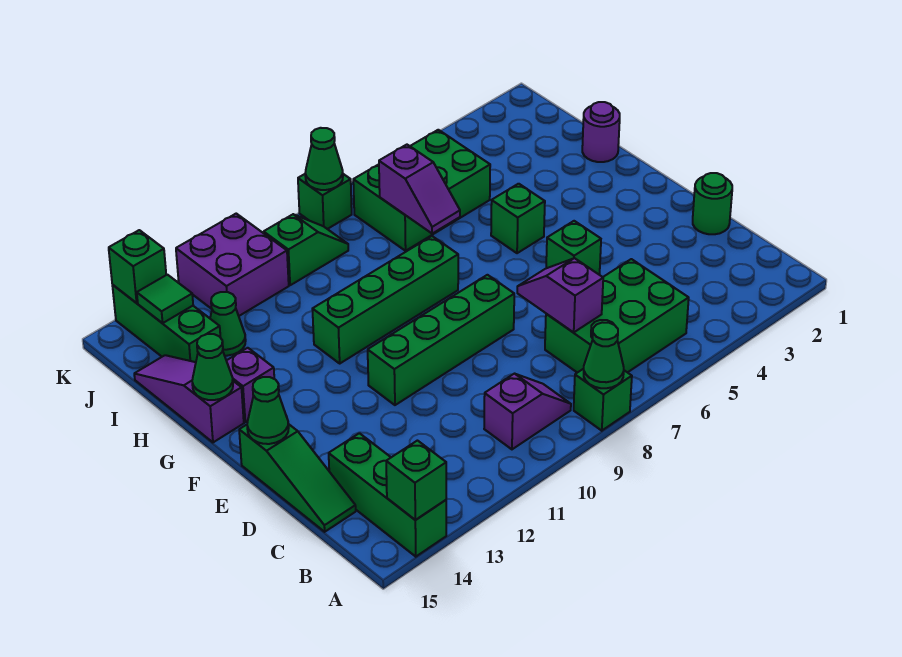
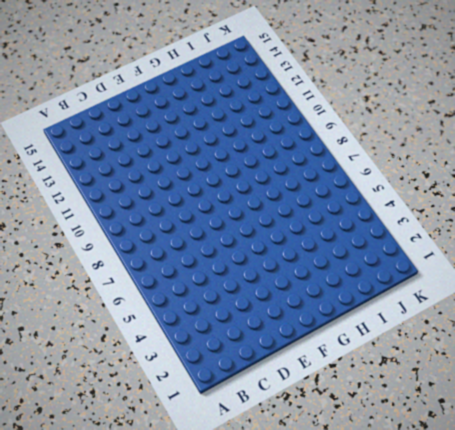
none -> green brick A8 level 1
none -> green brick A14:C14 level 1
none -> green brick B5:C7 level 1

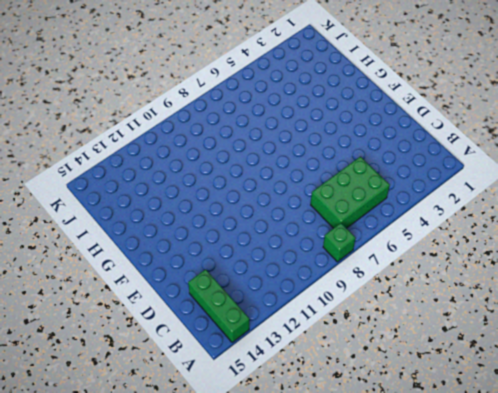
none -> purple slope B9:B10 level 1 top 10
none -> green slope C15:E15 level 1 top E
none -> green round brick D1 level 1

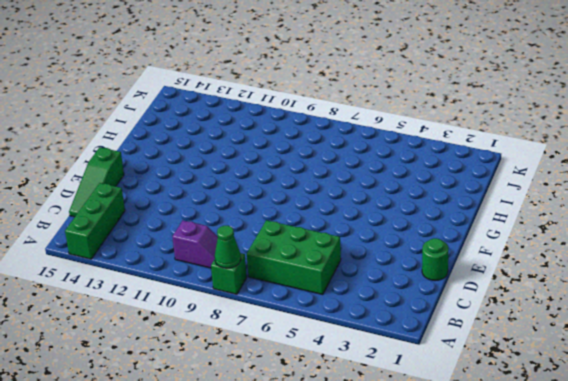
none -> green brick E5 level 1
none -> green brick E8:E11 level 1
none -> green brick G5 level 1

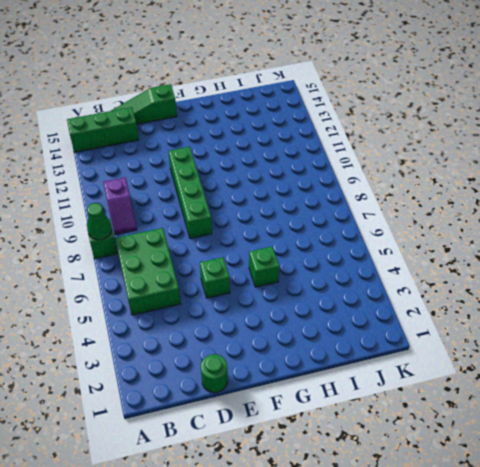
none -> green brick G8:G11 level 1
none -> purple brick G14 level 1
none -> purple slope G15:I15 level 1 top G

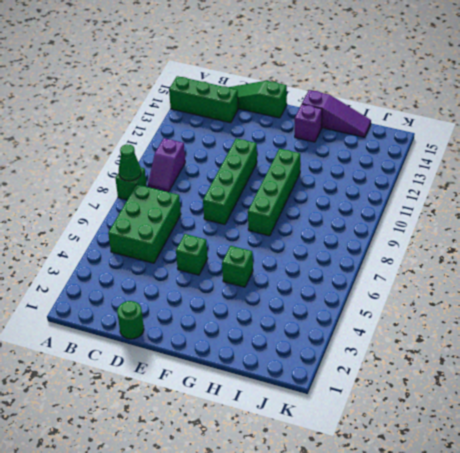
none -> purple round brick H1 level 1
none -> green brick I5:J7 level 1
none -> green cone I13 level 1

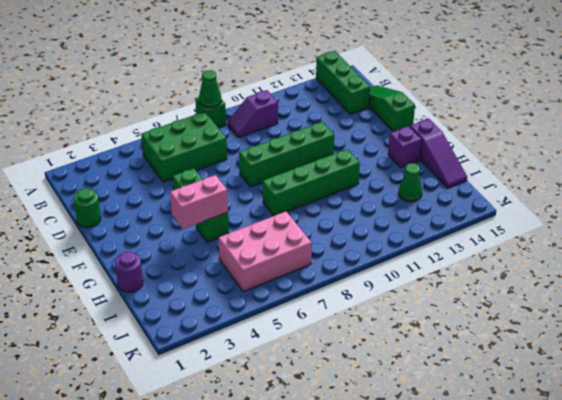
pink brick G4:G5 level 2 -> none
pink brick I5:J7 level 1 -> green brick I5:J7 level 1
none -> green brick I14:K14 level 1
none -> green slope J9:J10 level 1 top 10
none -> purple brick J11:K12 level 1

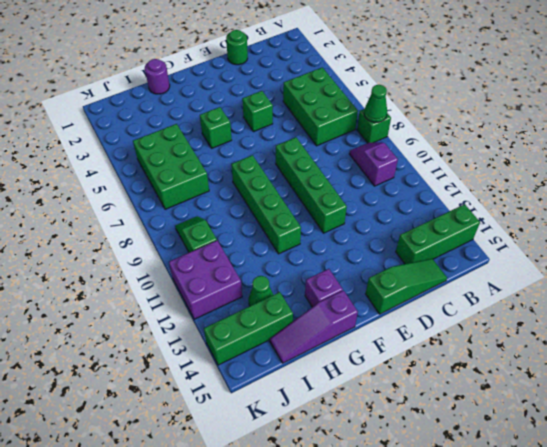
none -> green brick K8 level 1
none -> green brick A14 level 2
none -> purple slope C7:D7 level 2 top C

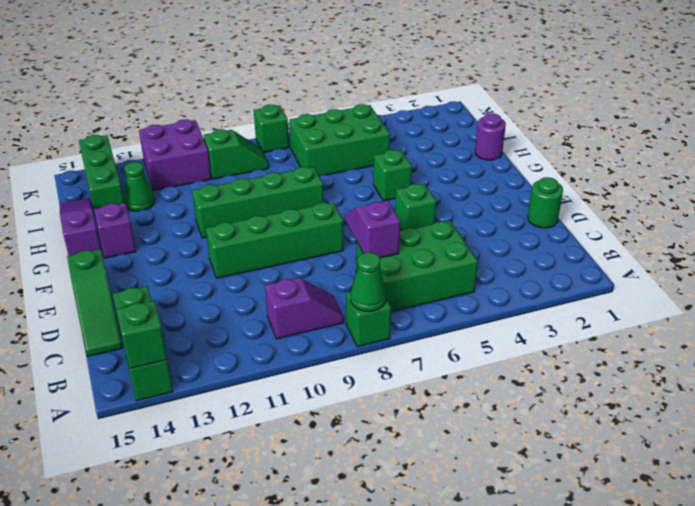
none -> green cone E15 level 2
none -> green cone G15 level 2
none -> purple slope H7:I7 level 2 top I

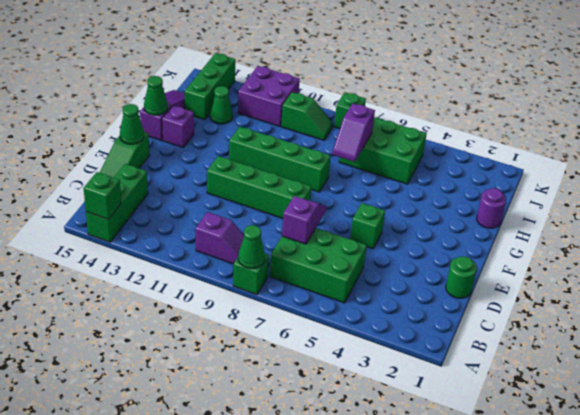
none -> green brick G5 level 1
none -> green tile J14 level 2
none -> green cone K8 level 2

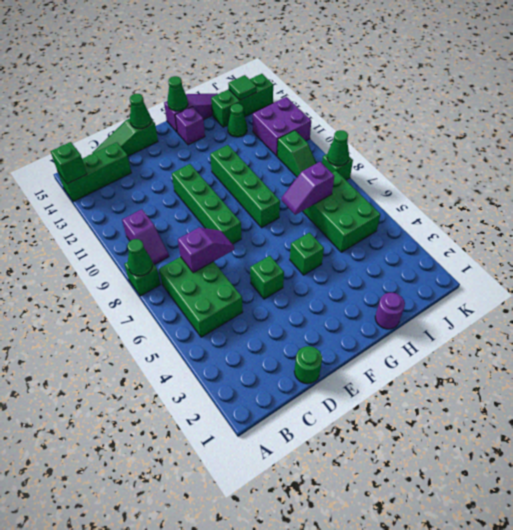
none -> green brick K14 level 2

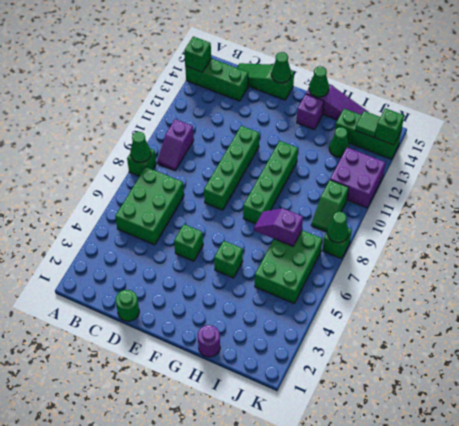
none -> purple slope C7:D7 level 2 top C

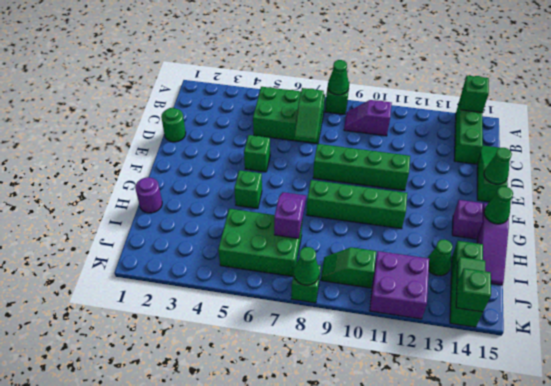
green slope C7:D7 level 2 top C -> purple slope C7:D7 level 2 top C

